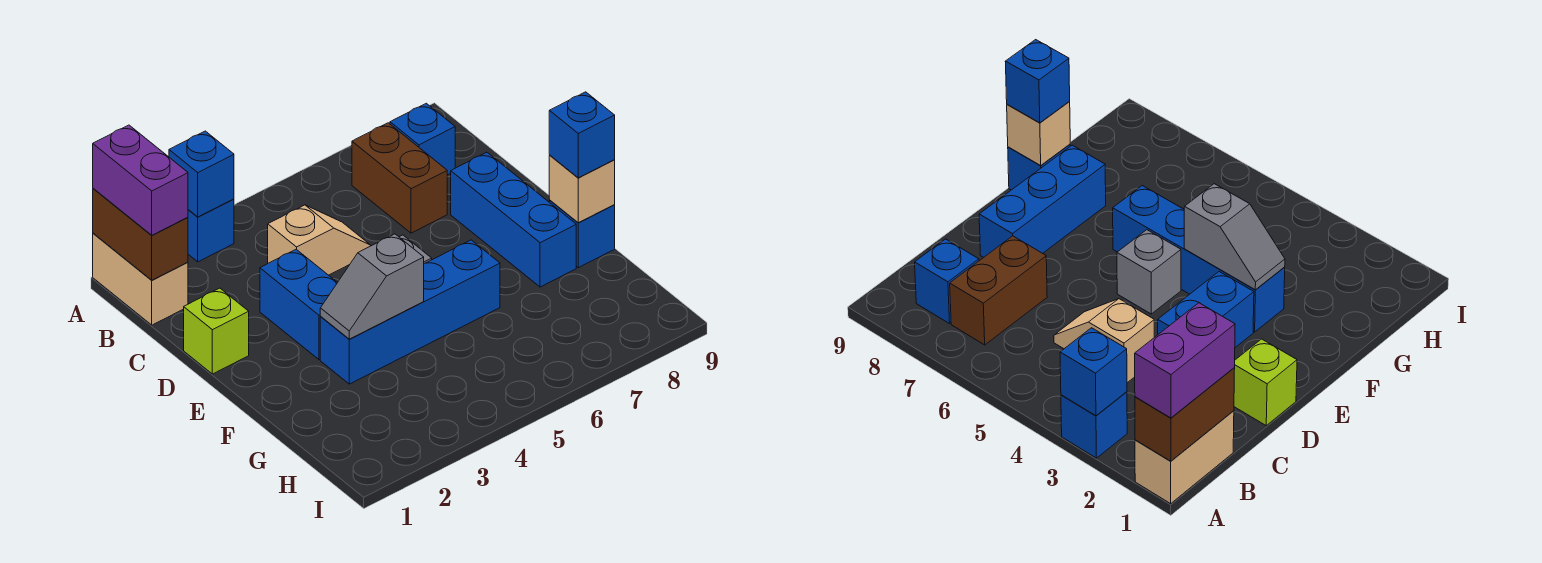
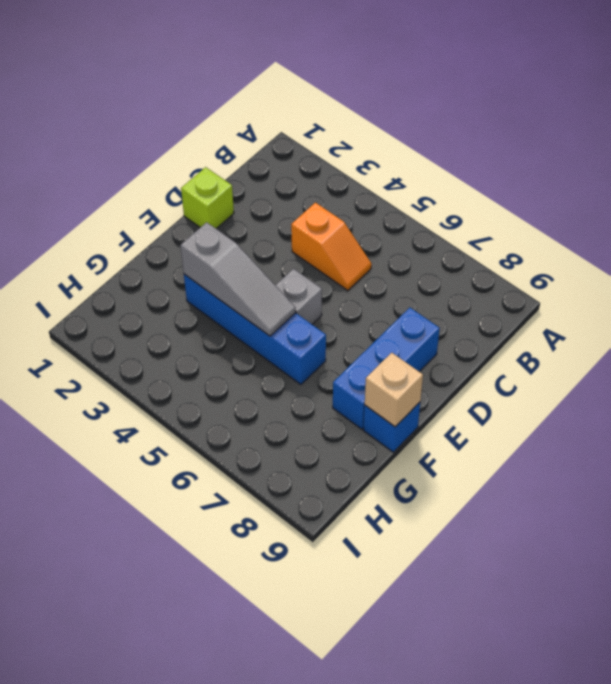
orange slope C4:C5 level 1 top 4 -> tan slope C4:C5 level 1 top 4
grey slope F3:F5 level 2 top 3 -> grey slope F3:F4 level 2 top 4
none -> tan brick A1:B1 level 1
none -> blue brick A3 level 1
none -> brown brick B7:C7 level 1

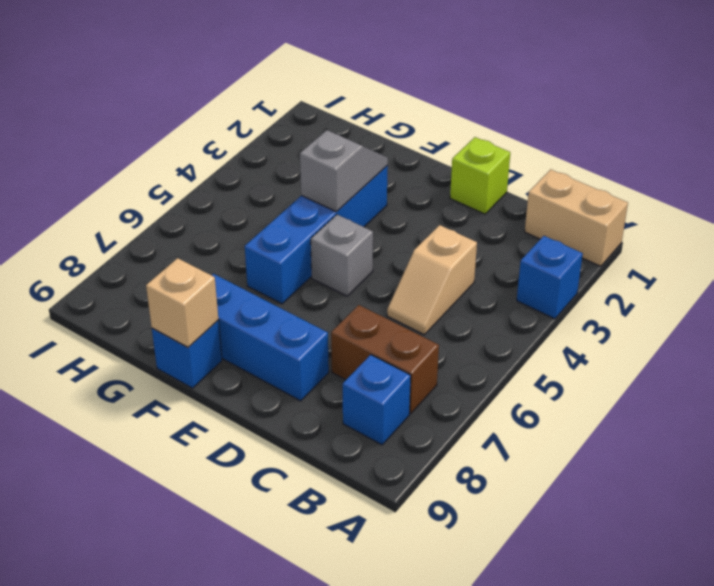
none -> blue brick D3:E3 level 1
none -> brown brick A1:B1 level 2
none -> blue brick A3 level 2

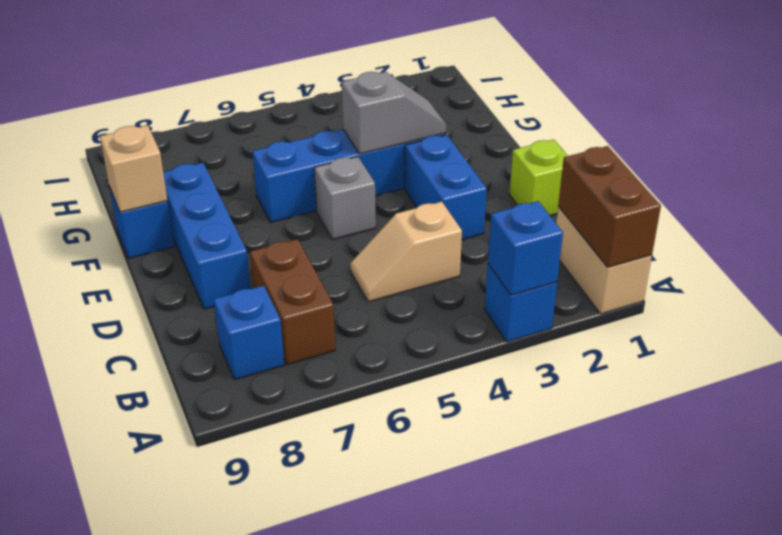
none -> purple brick A1:B1 level 3
none -> blue brick F9 level 3

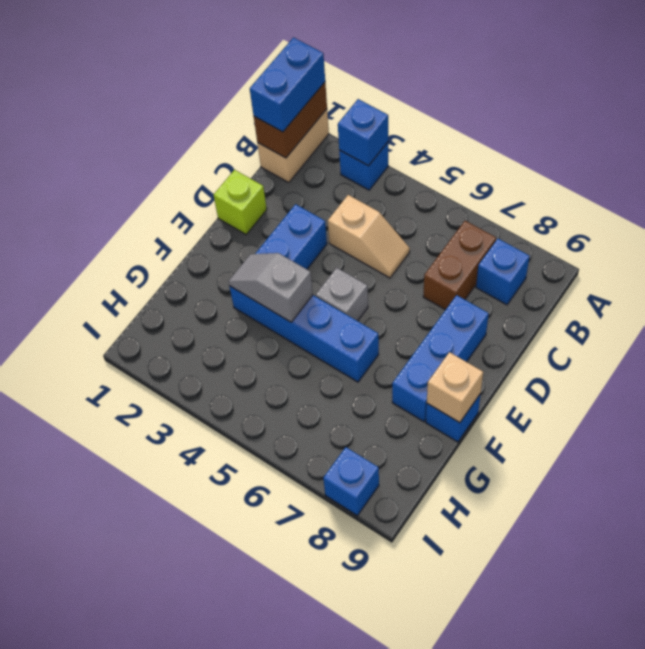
blue brick A1:B1 level 3 -> purple brick A1:B1 level 3
blue brick I8 level 1 -> blue brick F9 level 3

